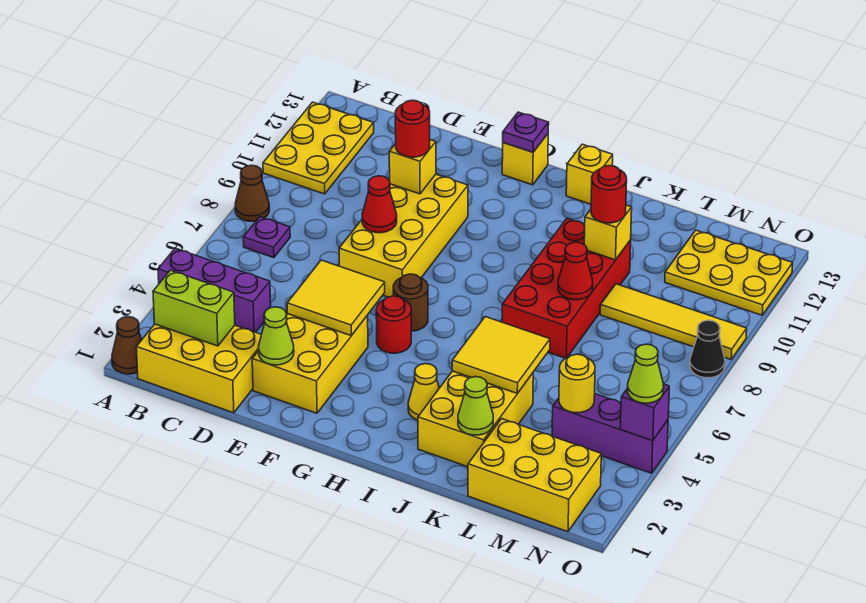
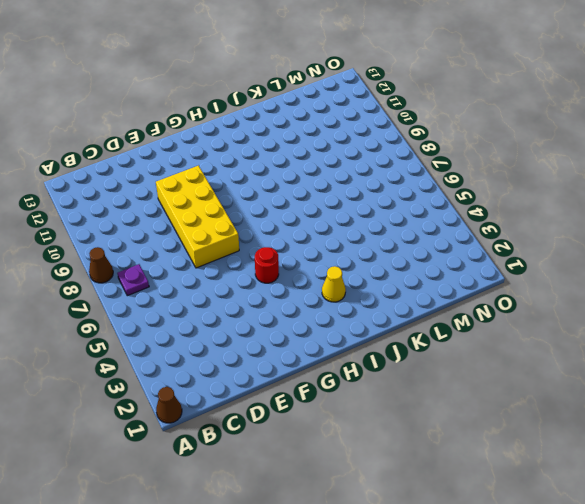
none -> purple brick A4:C4 level 1
none -> yellow plate A10:B12 level 1
none -> yellow brick B1:D2 level 1
none -> yellow brick E2:F4 level 1

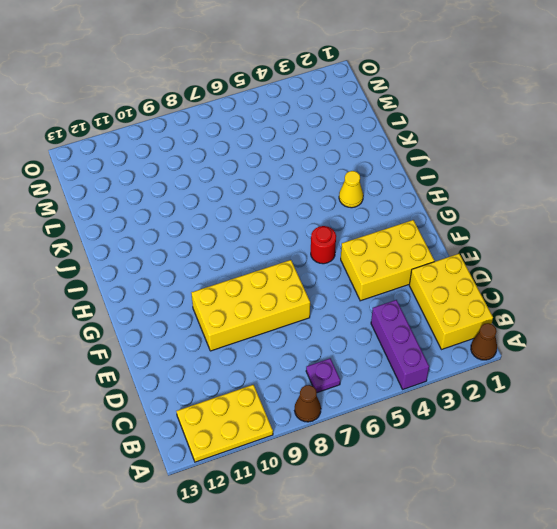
none -> brown round brick G6 level 1
none -> yellow brick G13 level 1
none -> yellow brick I13 level 1
none -> yellow brick J2:K4 level 1

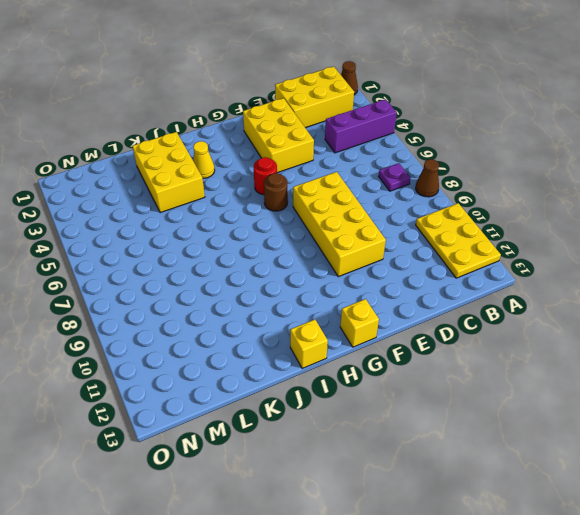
none -> red brick J7:K10 level 1
none -> yellow brick L1:N2 level 1
none -> yellow tile L9:O9 level 1
none -> purple brick M4:O4 level 1

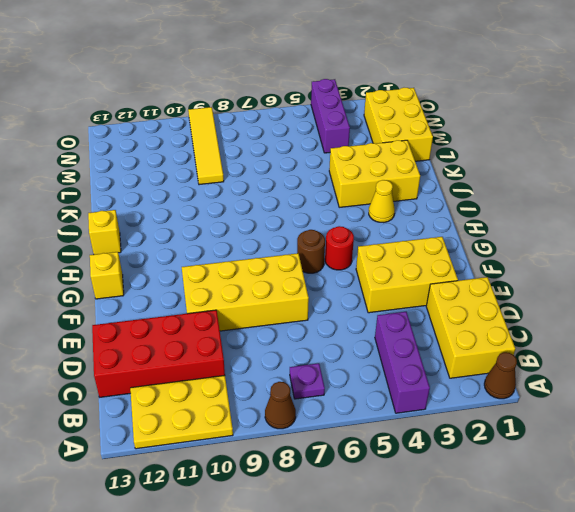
red brick C10:D13 level 1 -> red brick J7:K10 level 1
none -> yellow plate M11:O12 level 1
none -> black cone O8 level 1
none -> lime brick B2:C2 level 2
none -> lime cone E2 level 2

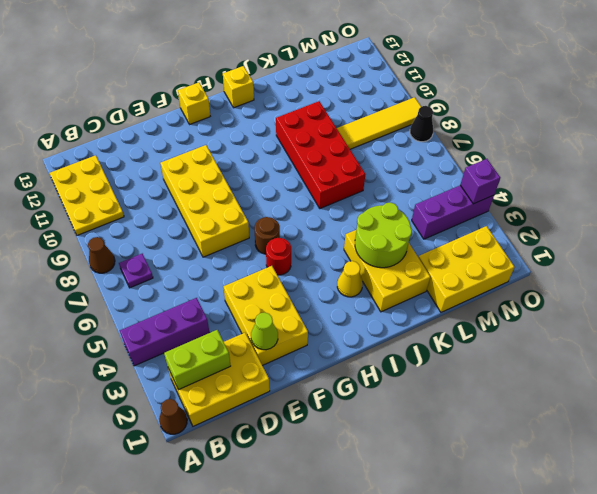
lime round brick J3:K4 level 2 -> yellow tile J4:K5 level 2
none -> yellow plate M11:O12 level 1
none -> yellow tile E4:F5 level 2
none -> red cone E8 level 2
none -> yellow brick E10 level 2

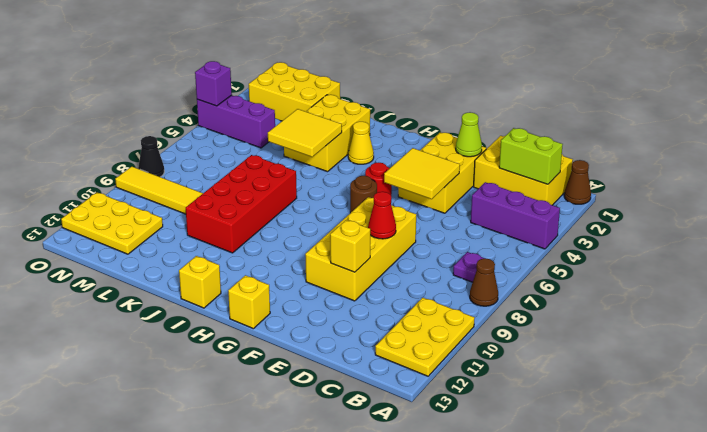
none -> purple plate G13 level 2
none -> lime cone K2 level 2
none -> red cone K8 level 2
none -> yellow brick K10 level 2

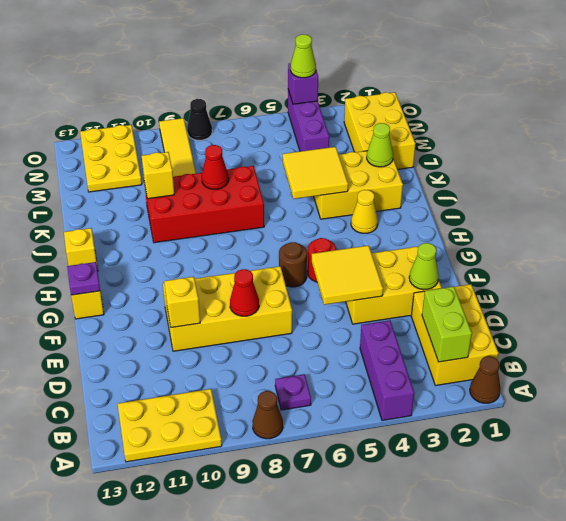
none -> yellow round brick M4 level 2
none -> red round brick E10 level 3
none -> red round brick K10 level 3

